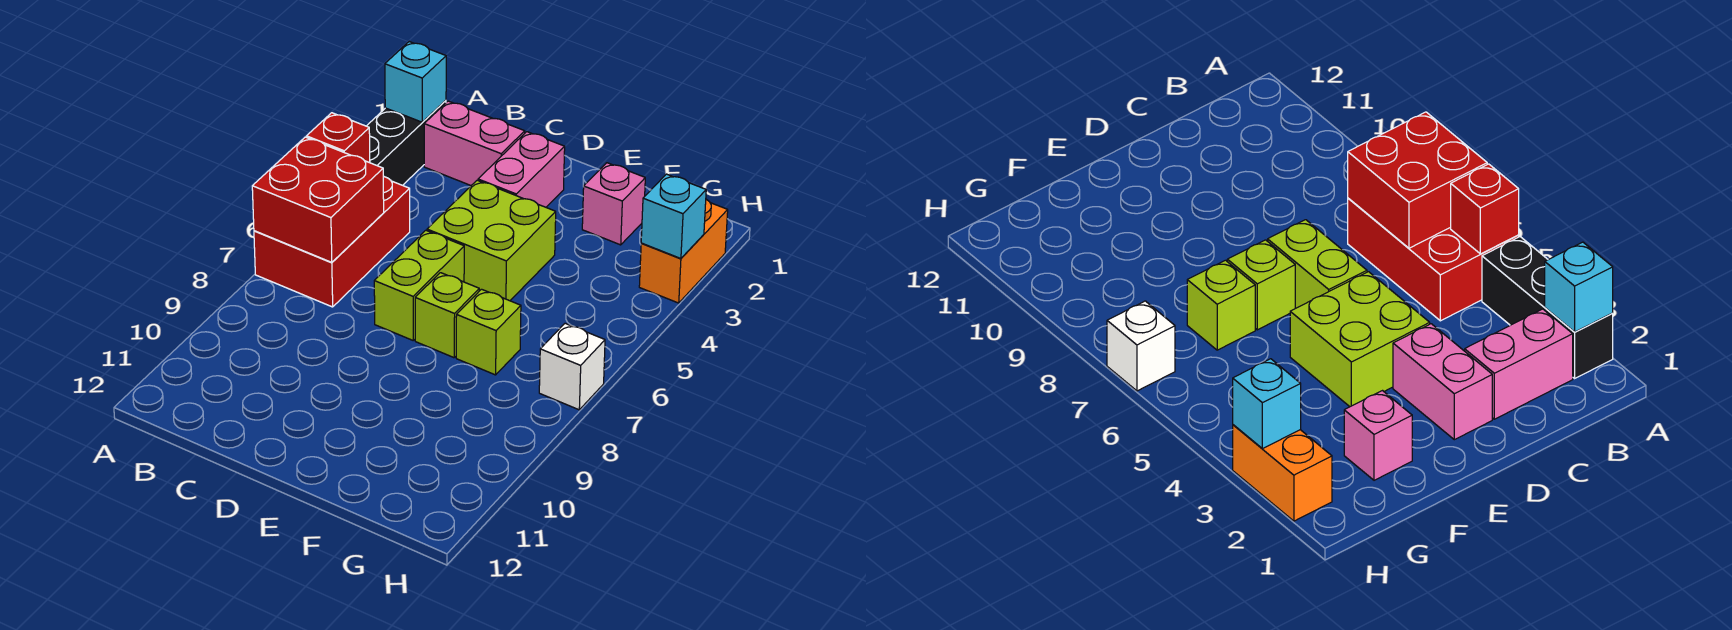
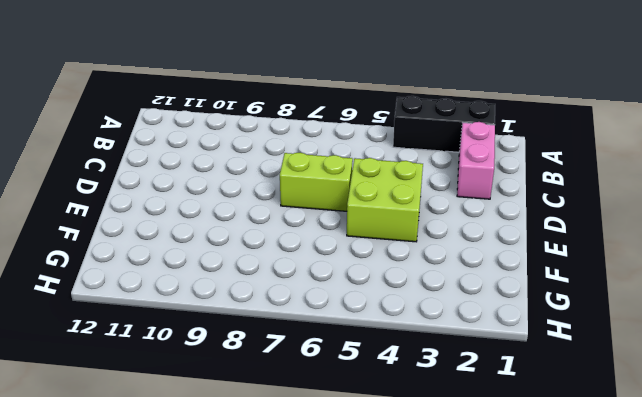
none -> red brick A5:B7 level 1
none -> pink brick D2:D3 level 1
none -> lime brick E7 level 1

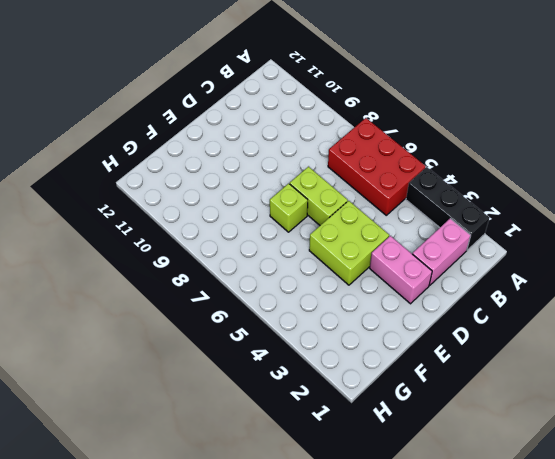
none -> pink brick F2 level 1
none -> lime brick F7 level 1
none -> orange brick H2:H3 level 1

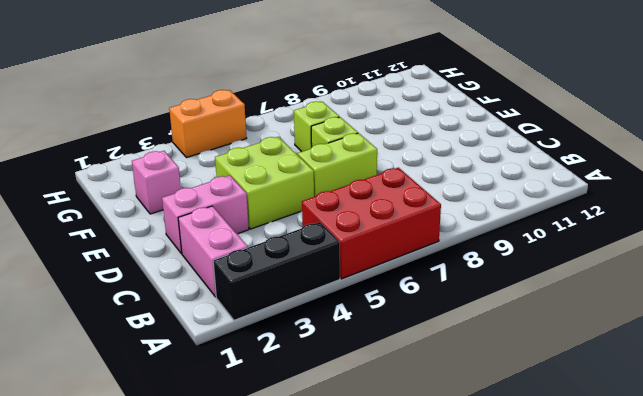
orange brick H4:H5 level 1 -> orange brick H2:H3 level 1
none -> white brick H7 level 1
none -> cyan brick A2 level 2
none -> red brick A5 level 2

